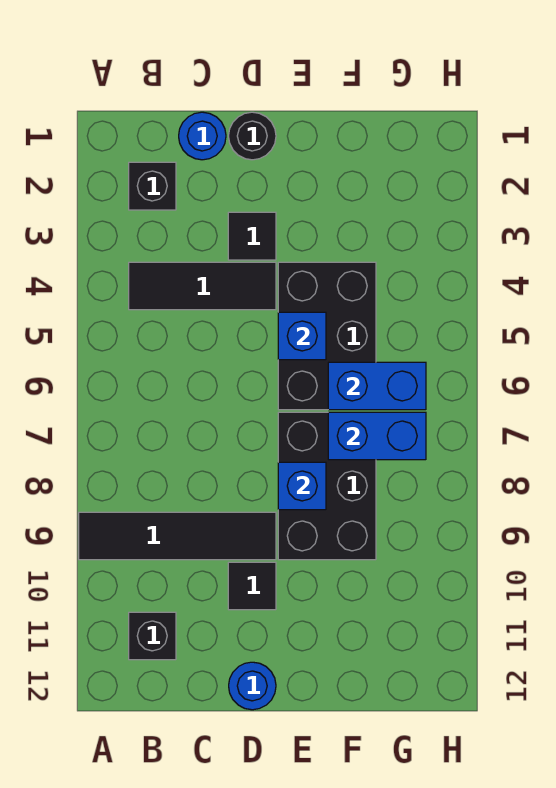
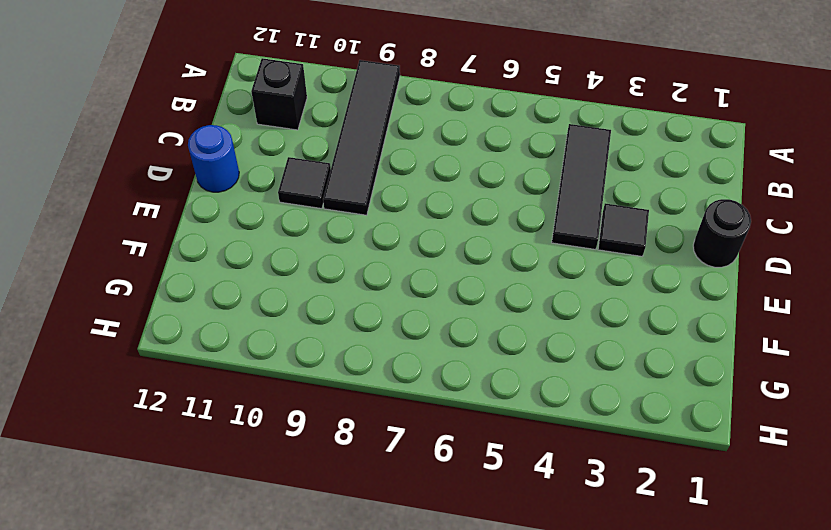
none -> black brick B2 level 1
none -> blue round brick C1 level 1
none -> black brick E4:F6 level 1

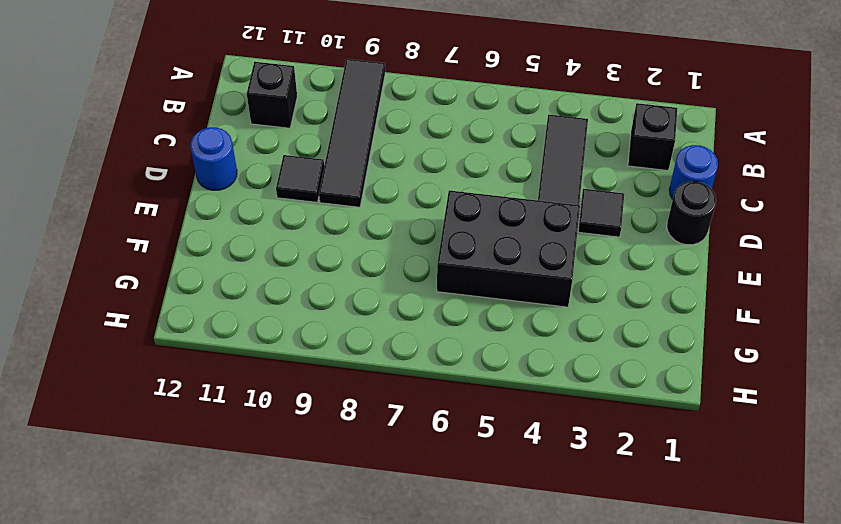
none -> black brick E7:F9 level 1
none -> blue brick E5 level 2
none -> blue brick E8 level 2

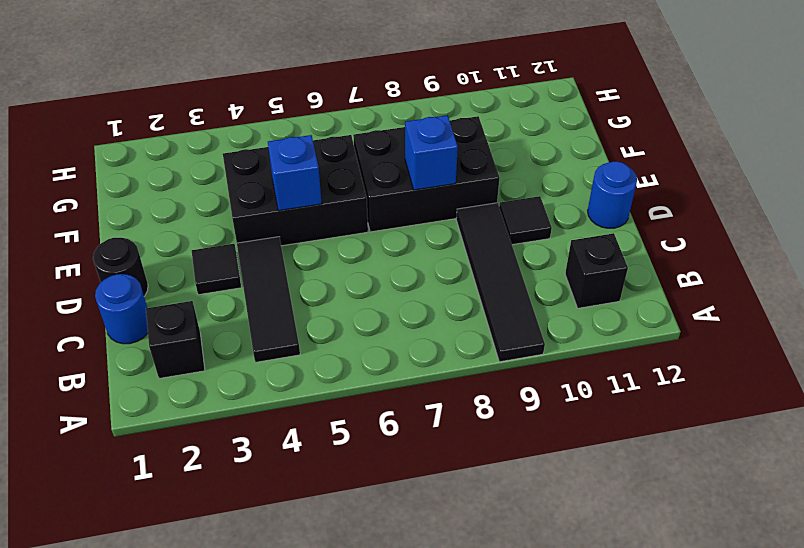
none -> blue brick F6:G6 level 2
none -> blue brick F7:G7 level 2

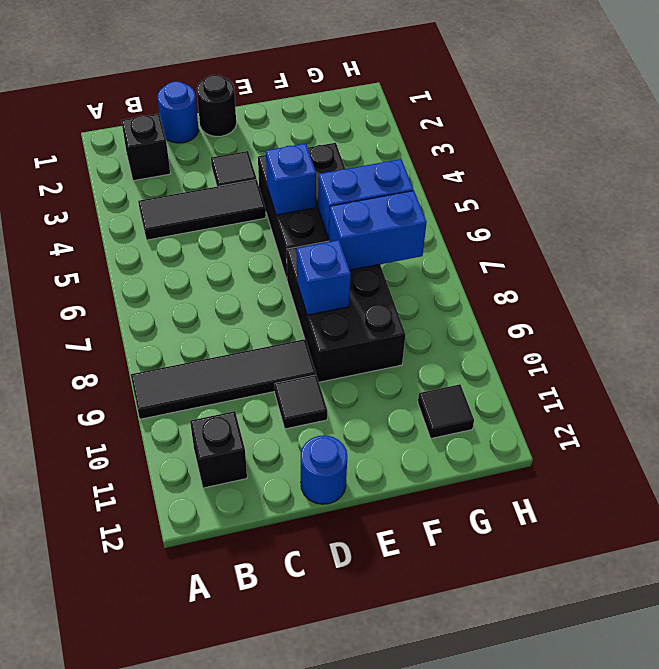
black tile G11 level 1 -> none

